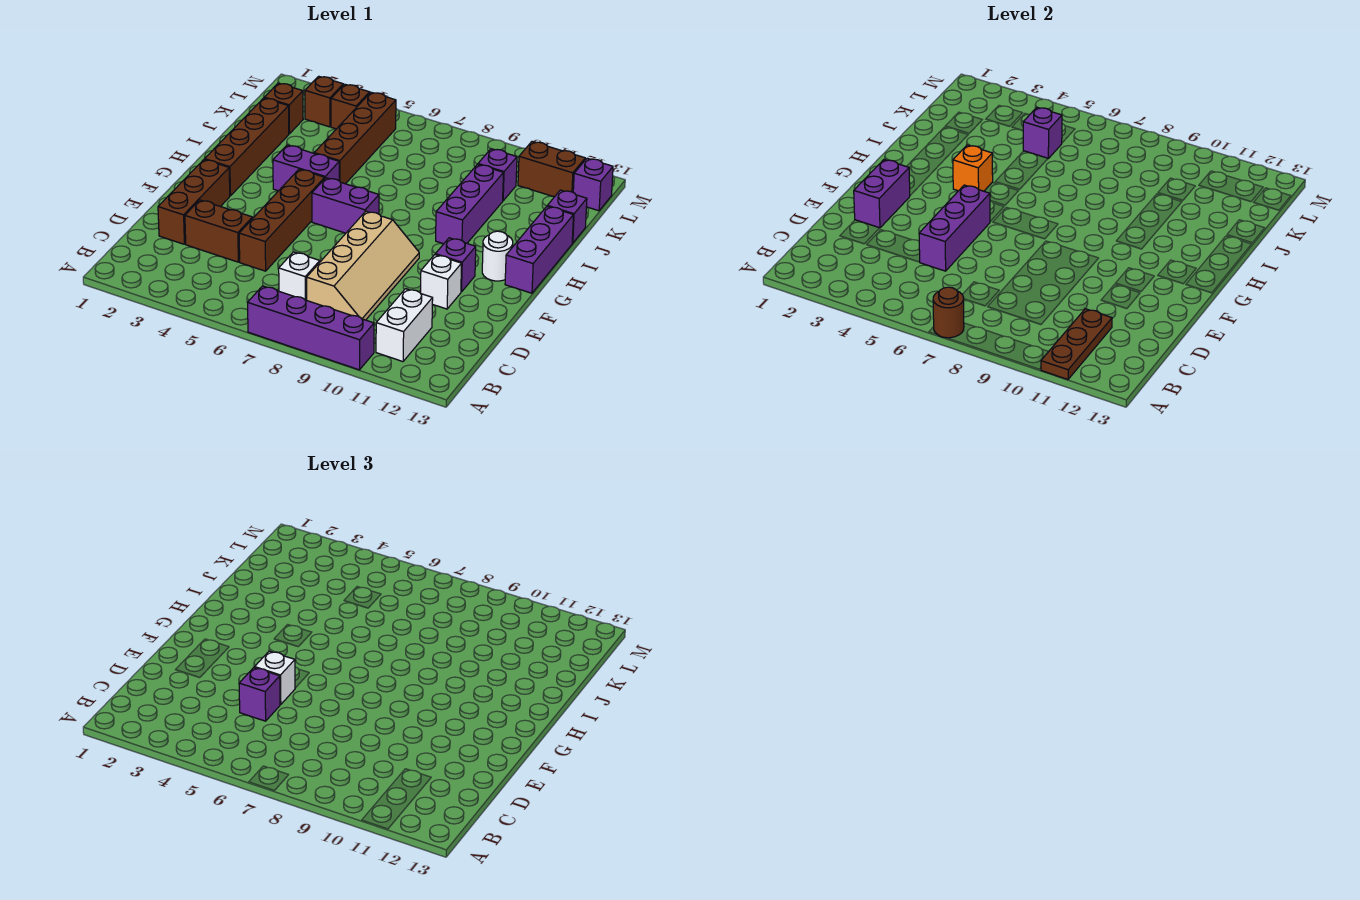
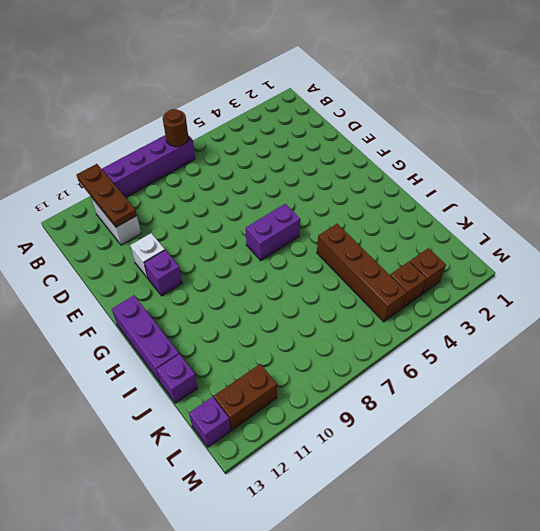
none -> white brick C7 level 1
none -> tan slope C8:F9 level 1 top 8
none -> brown brick D2:F2 level 1
none -> brown brick D3:D4 level 1

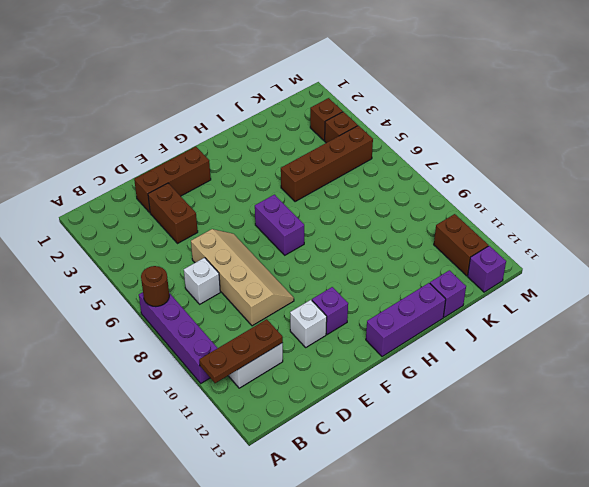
tan slope D6:E9 level 1 top D -> tan slope C8:F9 level 1 top 8
none -> brown brick D5:G5 level 1
none -> brown brick G2:J2 level 1
none -> white round brick G12 level 1
none -> purple brick H4:H5 level 1

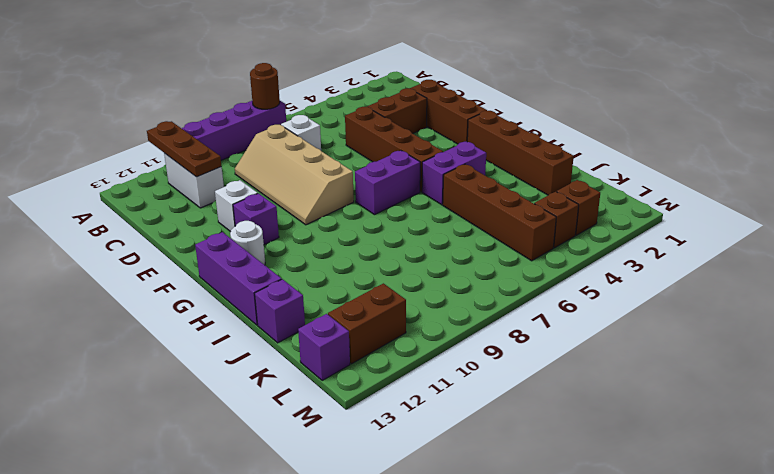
none -> purple brick H10:J10 level 1
none -> brown brick K2 level 1
none -> purple brick K10 level 1
none -> purple brick D5:F5 level 2

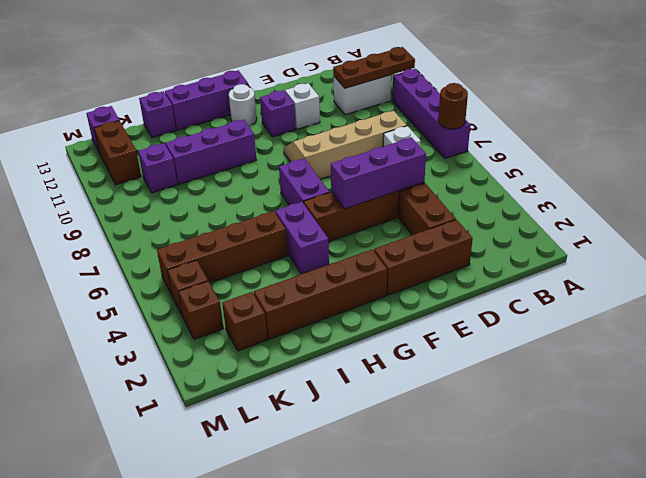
none -> purple brick E2:F2 level 2
none -> orange brick H4 level 2
none -> purple brick K5 level 2
none -> purple brick D5 level 3

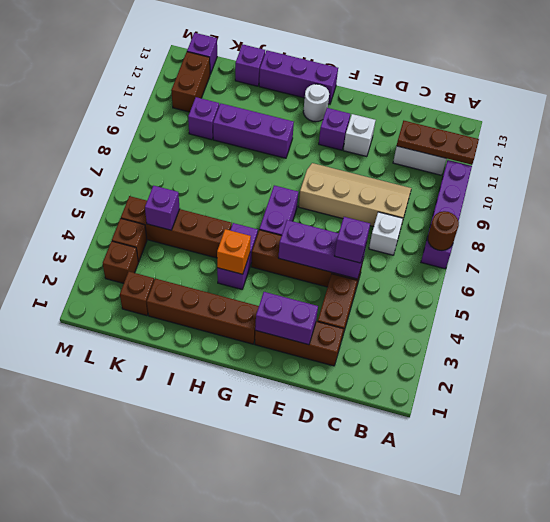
none -> white brick E5 level 3

